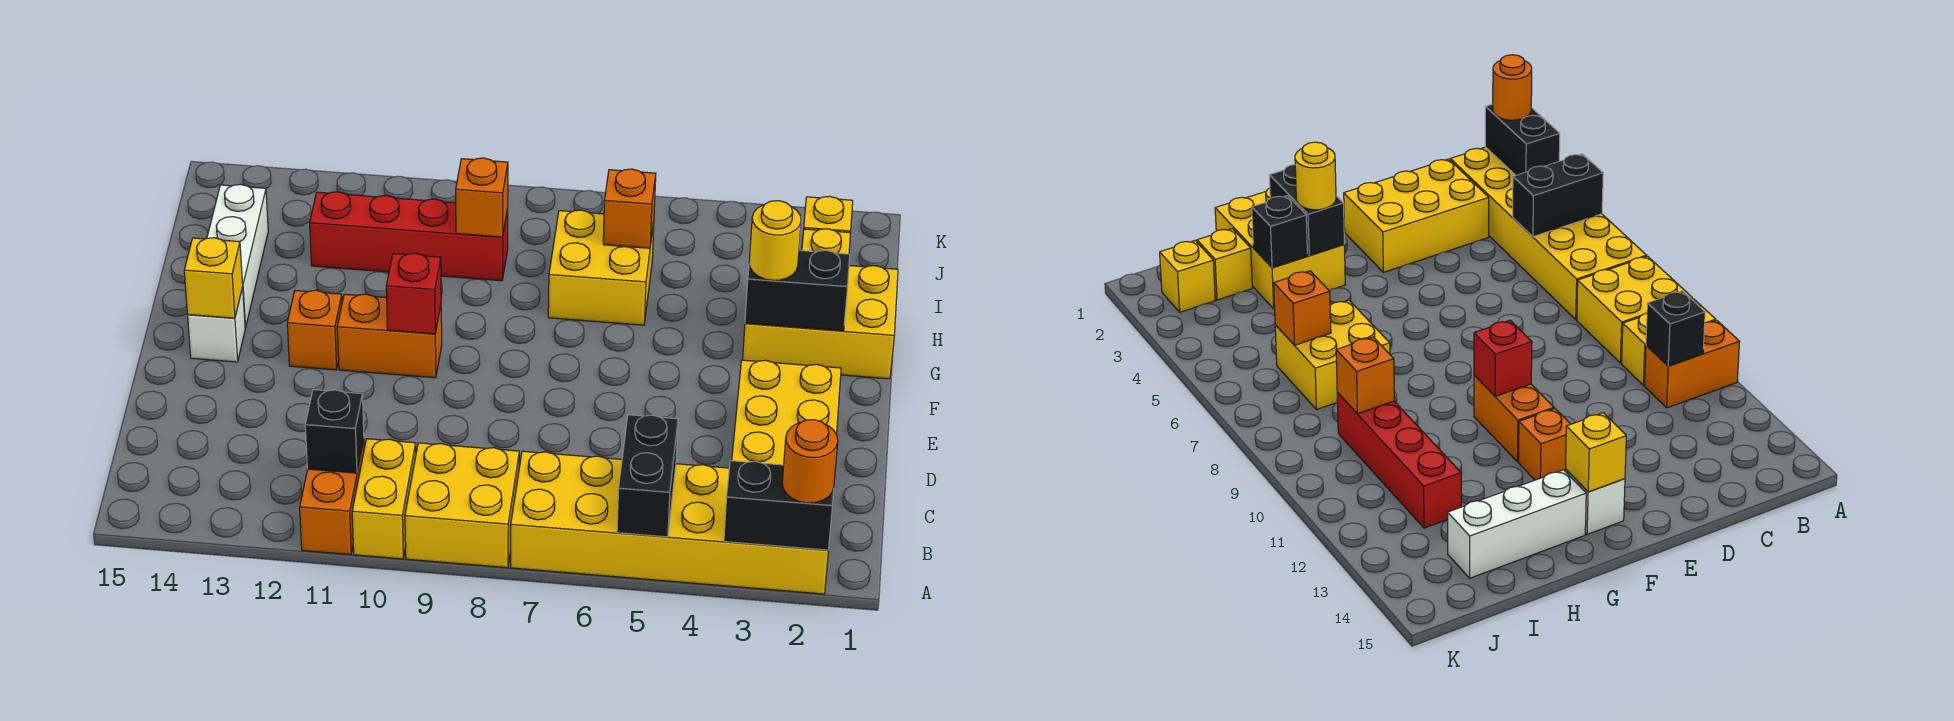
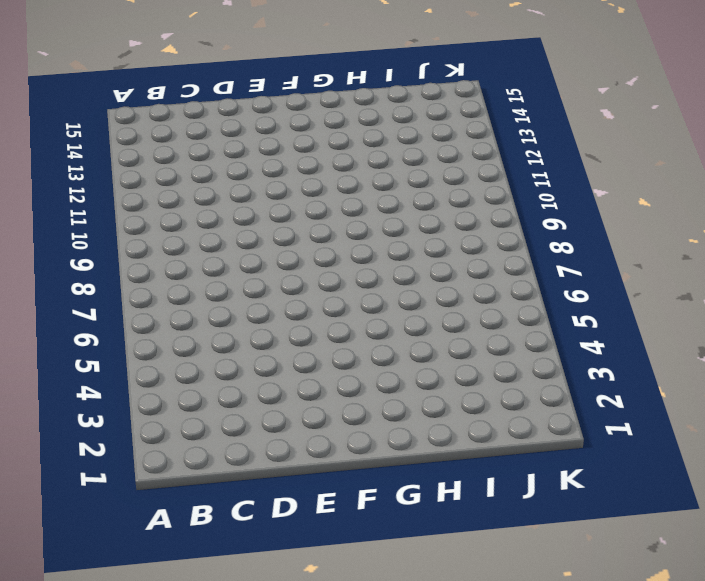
none -> yellow brick A2:B7 level 1
none -> yellow brick A8:B9 level 1
none -> yellow brick A10:B10 level 1

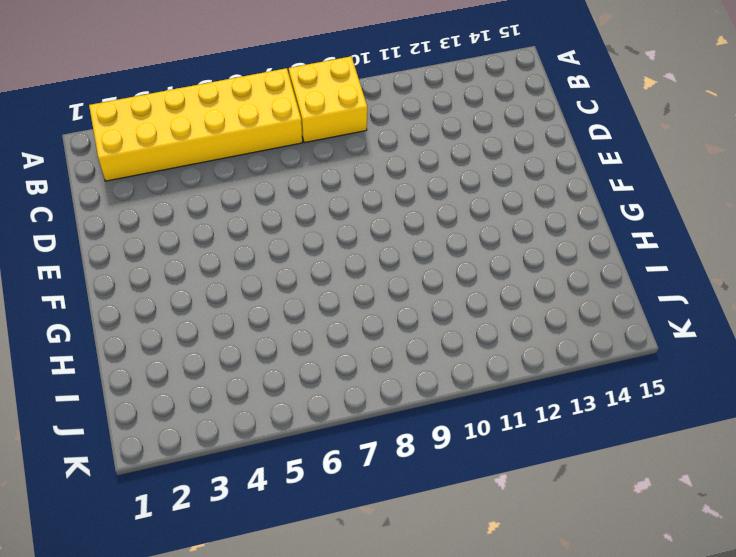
none -> yellow brick A10:B10 level 1
none -> orange brick A11:B11 level 1
none -> yellow brick C2:E3 level 1

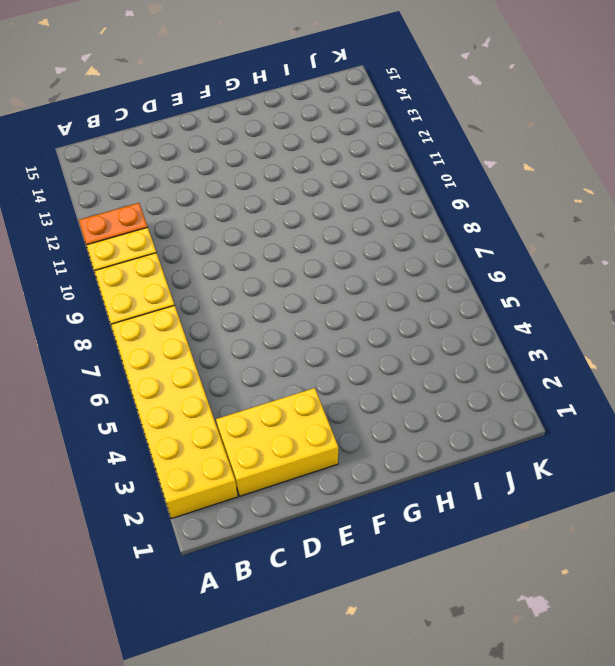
none -> orange brick F10:F11 level 1
none -> orange brick F12 level 1
none -> white brick F14 level 1

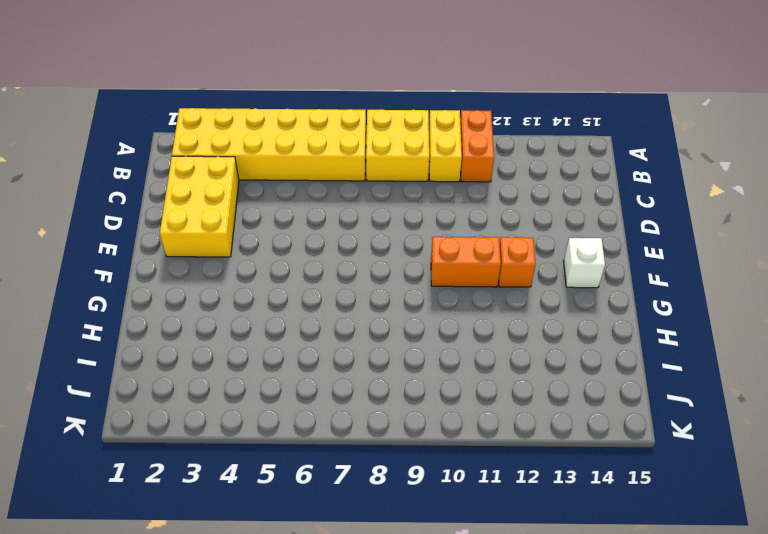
none -> yellow brick G1:H3 level 1
none -> white brick G14:I14 level 1
none -> yellow brick H6:I7 level 1

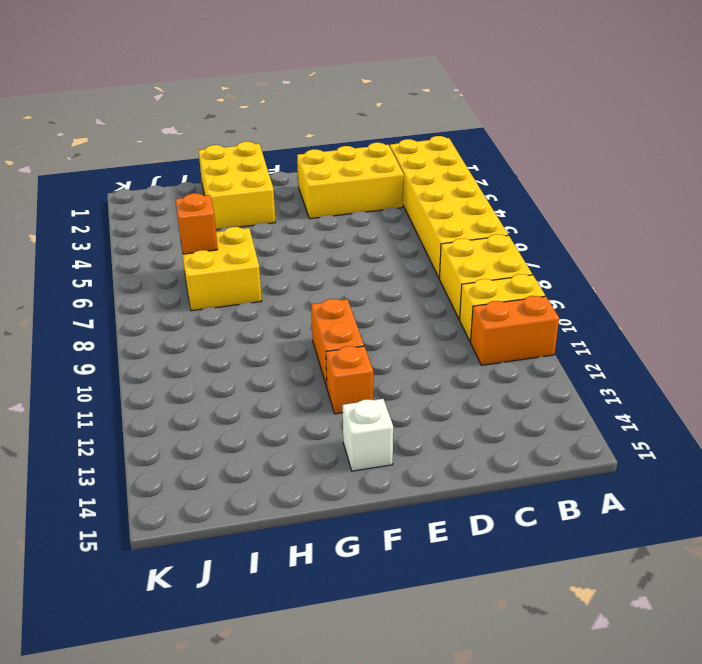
none -> white brick G14:I14 level 1
none -> yellow brick I2 level 1
none -> red brick I9:I12 level 1

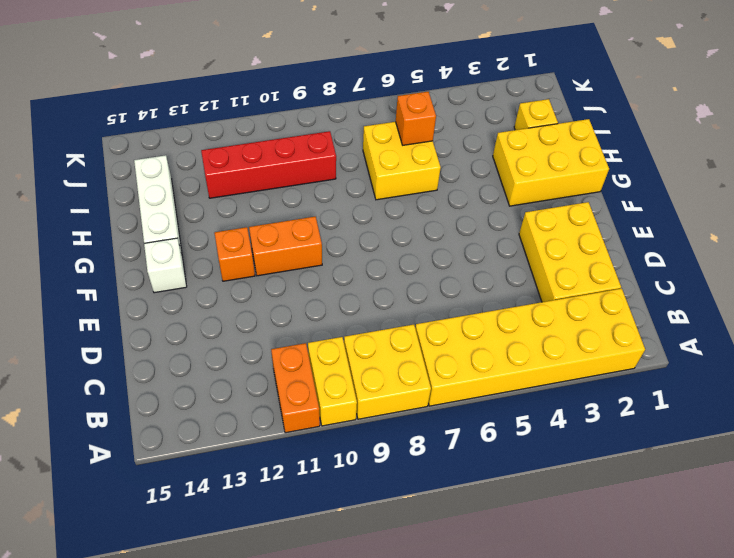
none -> yellow brick J2 level 1
none -> black brick A2:A3 level 2
none -> black brick A5:B5 level 2

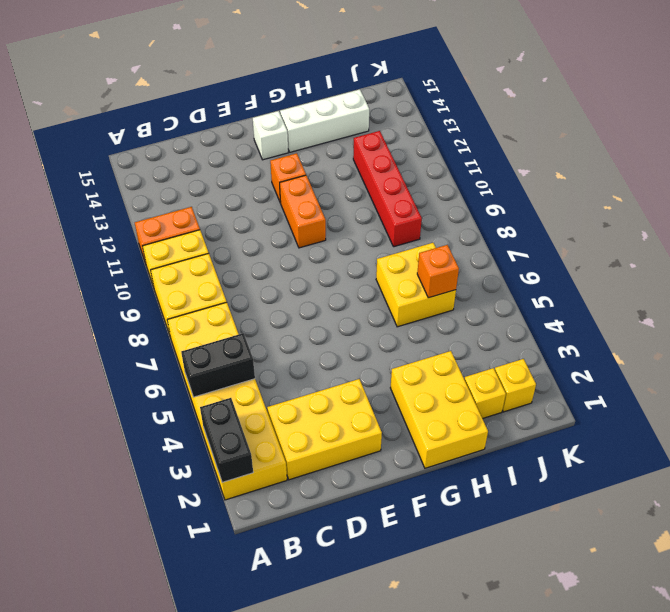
none -> black brick B11 level 2
none -> red brick F10 level 2
none -> yellow brick F14 level 2

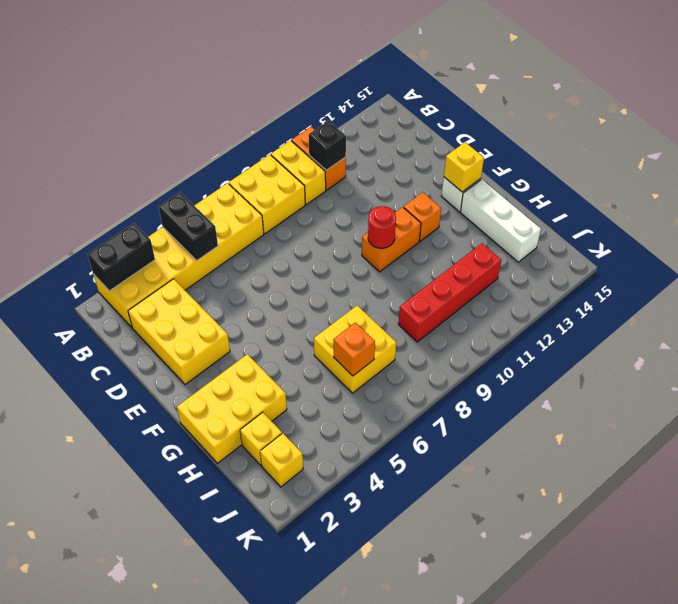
red round brick F10 level 2 -> red brick F10 level 2
none -> black brick G2:G3 level 2
none -> black brick H3 level 2
none -> orange brick I9 level 2

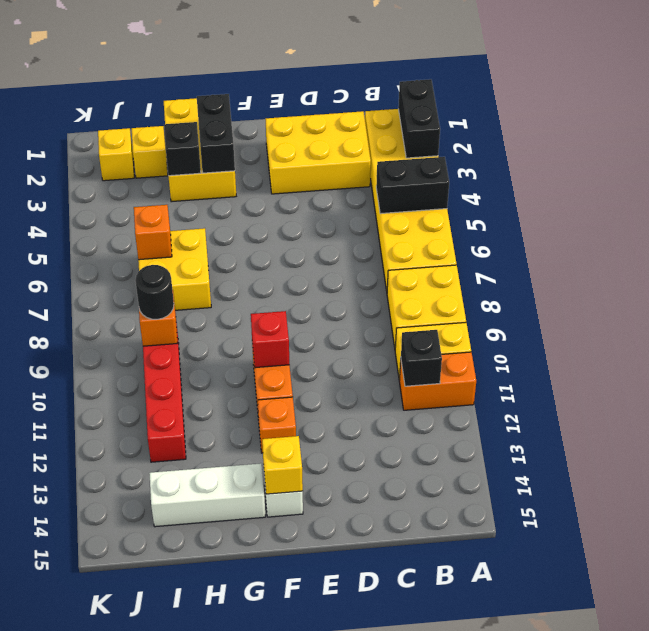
black round brick I9 level 3 -> none
none -> orange round brick A2 level 3
none -> yellow round brick G3 level 3

